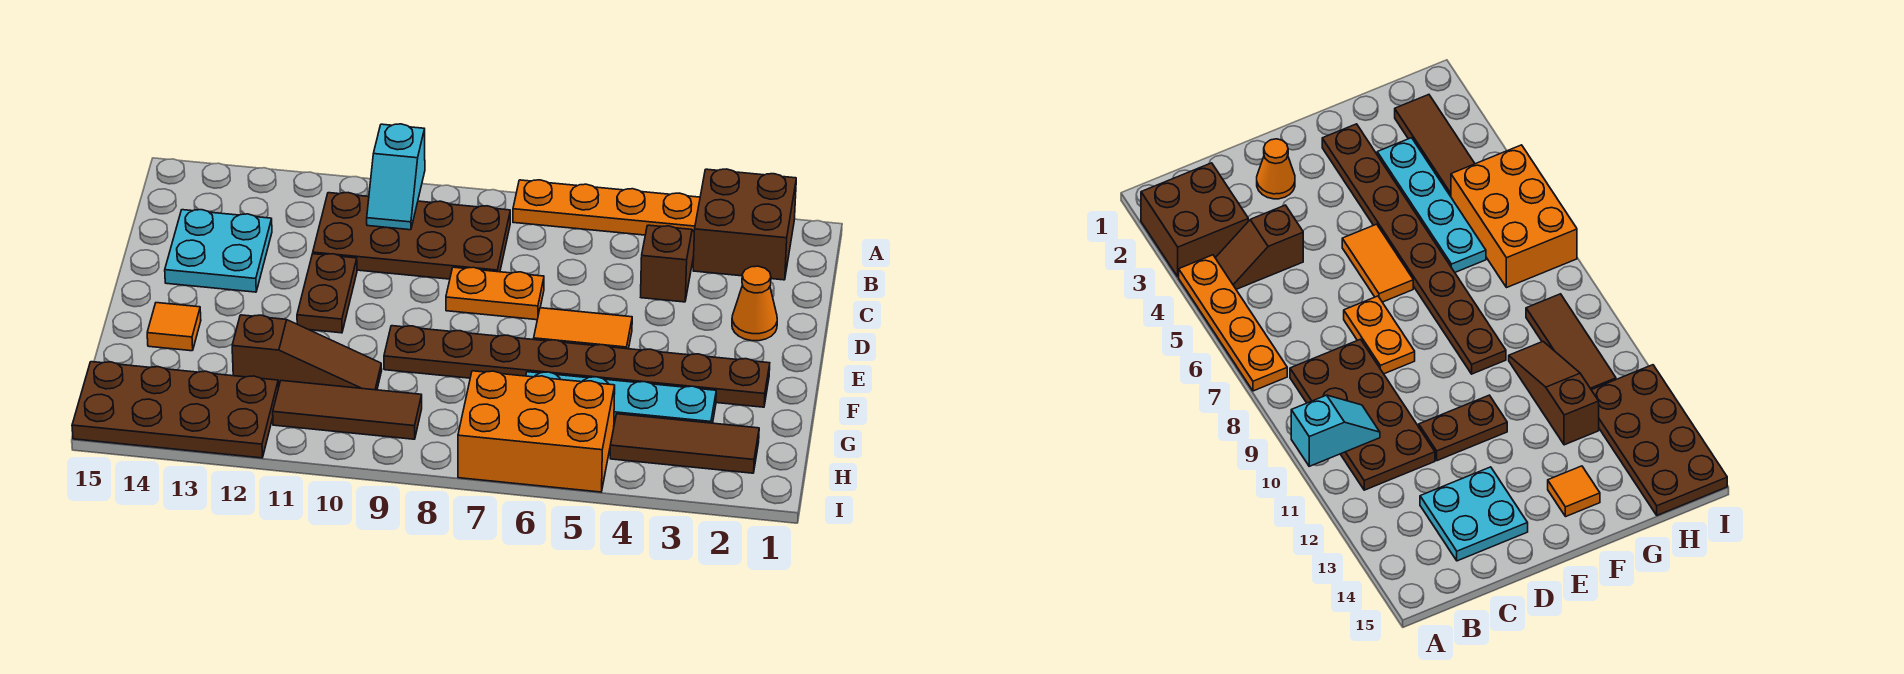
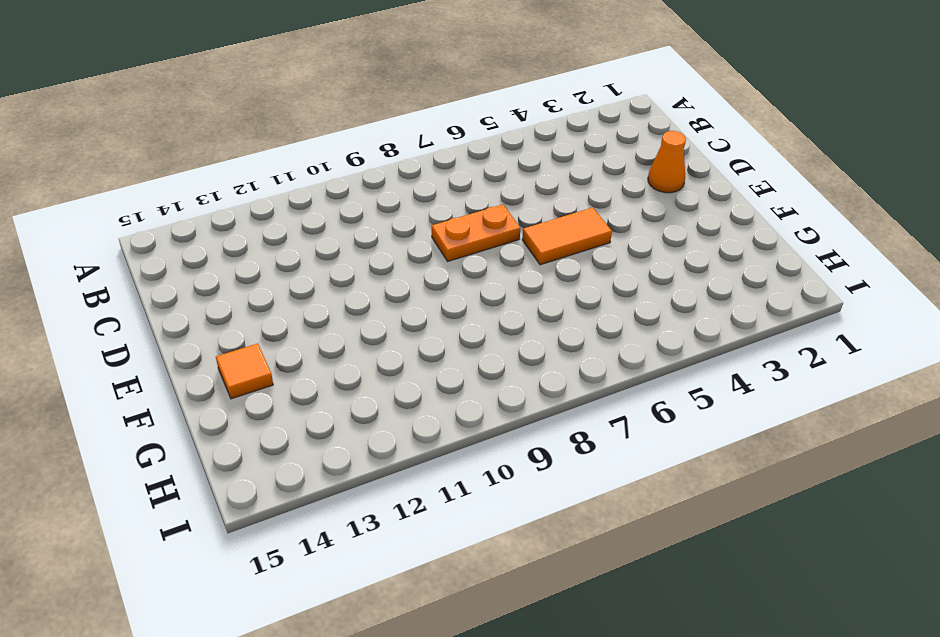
none -> brown brick A2:B3 level 1
none -> orange plate A4:A7 level 1
none -> brown slope B4:C4 level 1 top C

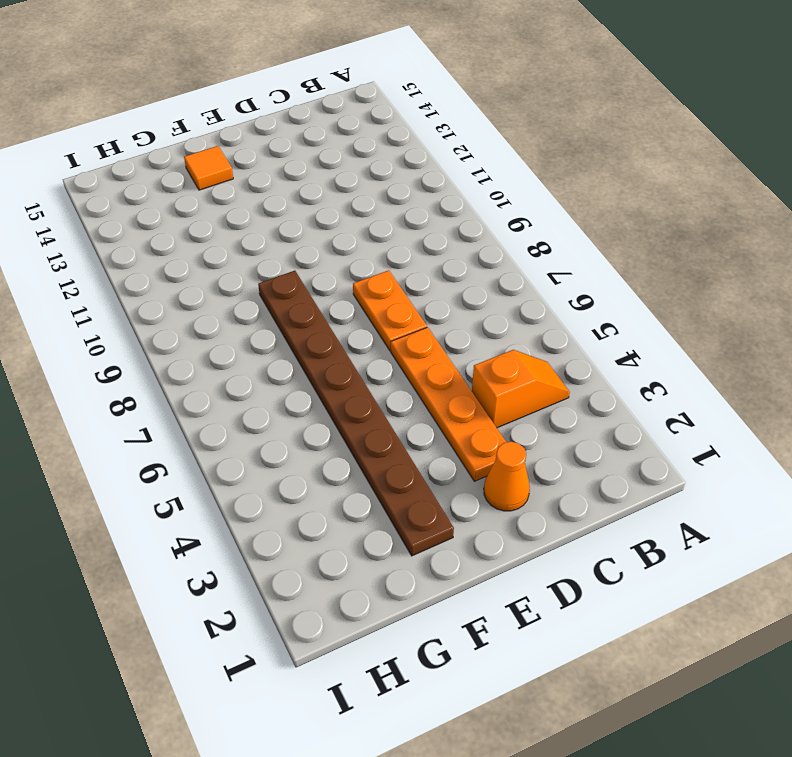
orange slope B4:C4 level 1 top C -> brown slope B4:C4 level 1 top C
orange plate D3:D6 level 1 -> orange plate A4:A7 level 1
none -> brown brick A2:B3 level 1
none -> brown plate B8:C11 level 1
none -> cyan plate C13:D14 level 1

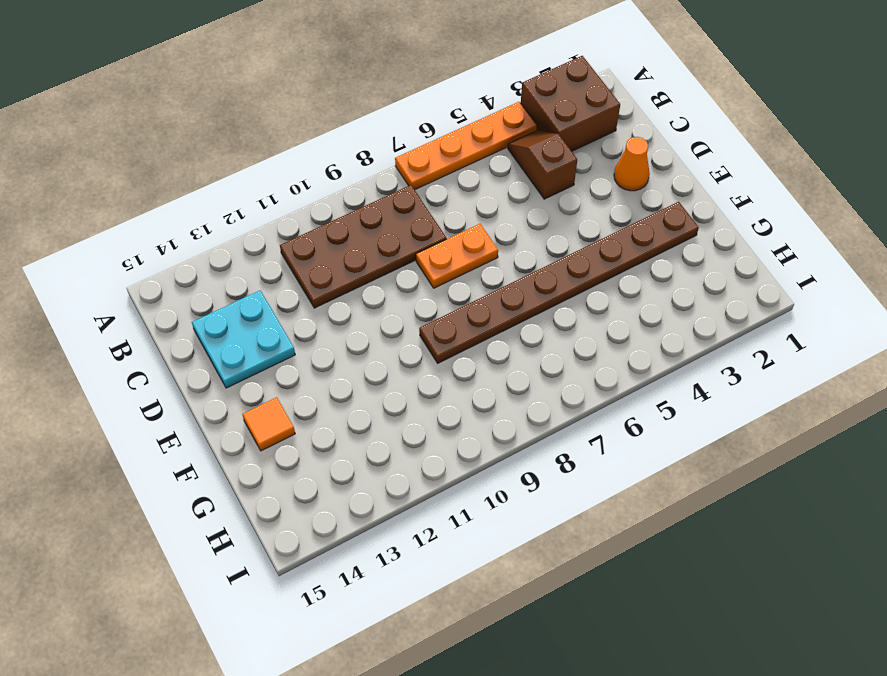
none -> brown plate D11:E11 level 1
none -> orange tile E5:E6 level 1
none -> cyan plate G3:G6 level 1

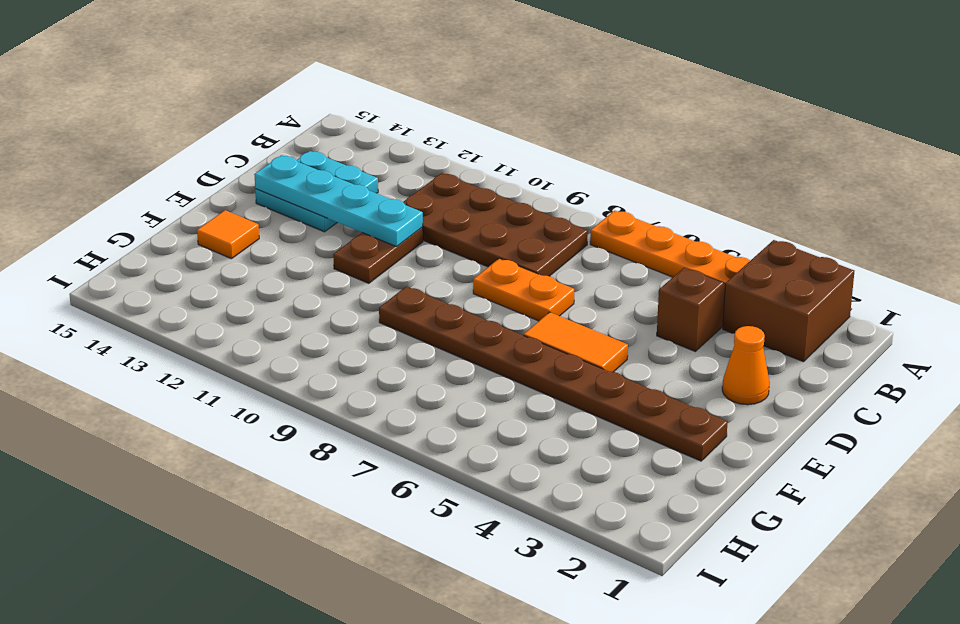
cyan plate D11:D14 level 2 -> cyan plate G3:G6 level 1
none -> brown slope G10:G12 level 1 top 12
none -> brown tile H2:H4 level 1
none -> orange brick H5:I7 level 1

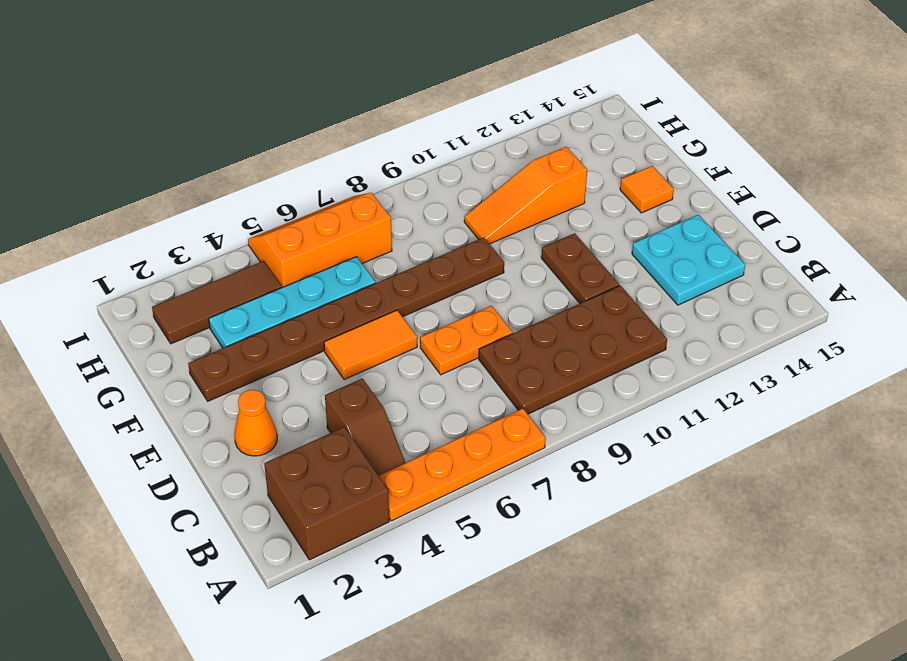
orange slope G10:G12 level 1 top 12 -> brown slope G10:G12 level 1 top 12
orange slope H5:I7 level 1 top H -> orange brick H5:I7 level 1
none -> brown tile H9:H11 level 1
none -> brown plate H12:I15 level 1
none -> cyan slope A10:B10 level 2 top A

